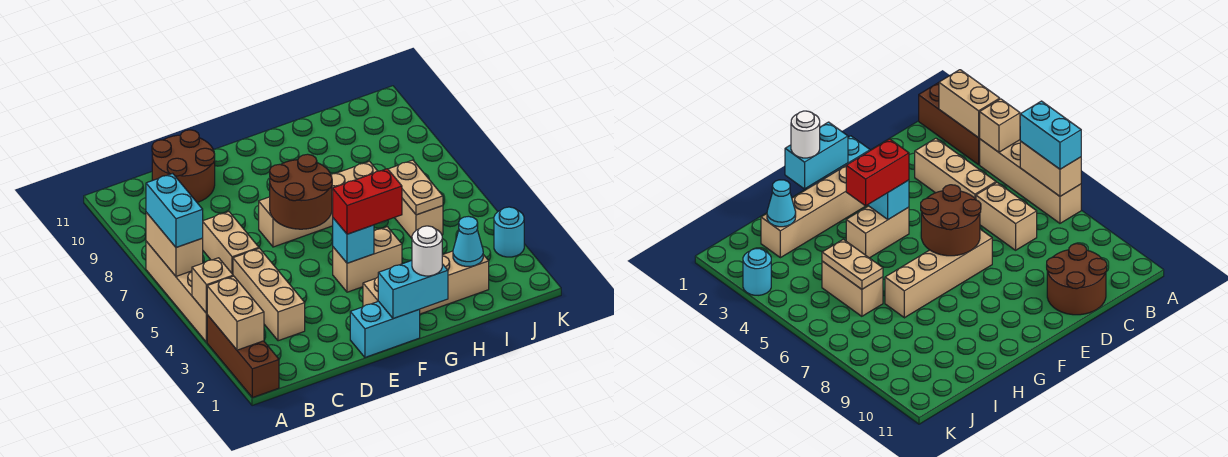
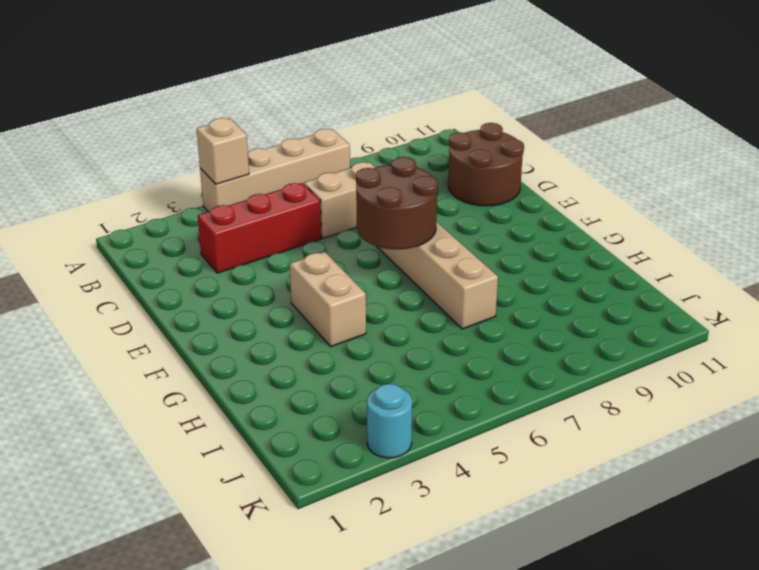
red brick C3:C5 level 1 -> tan brick C3:C5 level 1
none -> brown brick A1:A3 level 1
none -> cyan brick E1:F1 level 1
none -> tan brick F2:I2 level 1

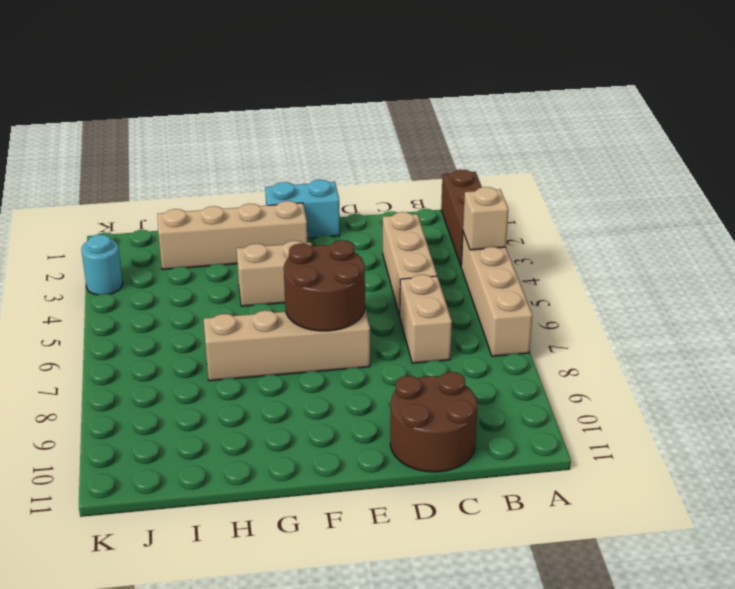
none -> tan brick I5:I6 level 1
none -> tan brick A2:A3 level 2
none -> tan brick A6:A7 level 2

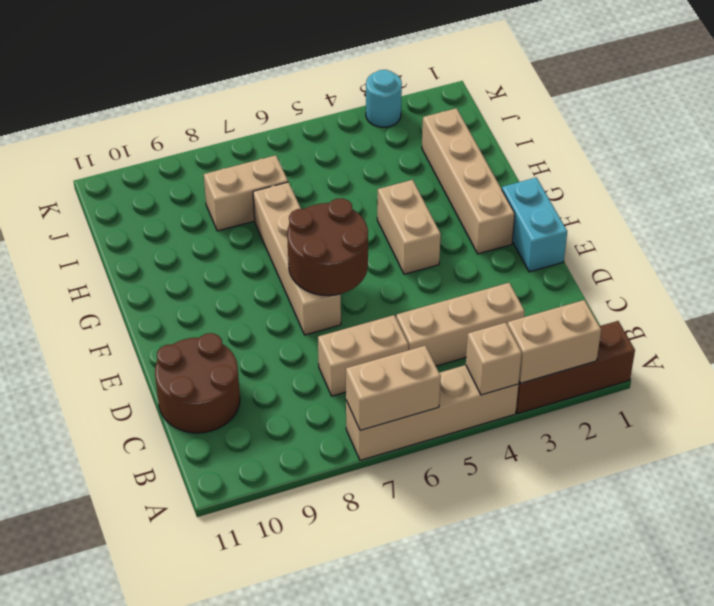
tan brick I7:I8 level 1 -> tan brick I5:I6 level 1
none -> cyan brick F1:G1 level 2
none -> cyan brick F4 level 2
none -> cyan cone I2 level 2

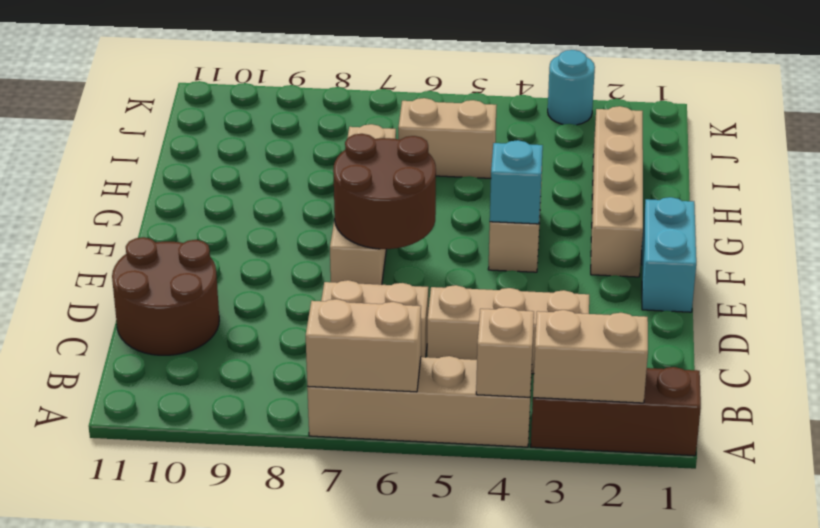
none -> cyan brick F1:G1 level 2
none -> cyan cone I2 level 2
none -> tan plate I5:I6 level 2

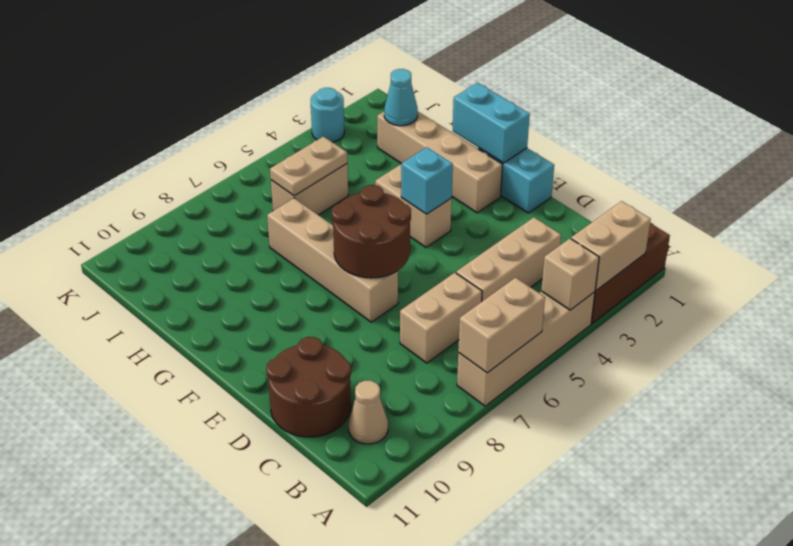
tan cone B10 level 1 -> none
none -> cyan brick A6:A7 level 3
none -> red brick F4:G4 level 3
none -> white round brick G1 level 3

